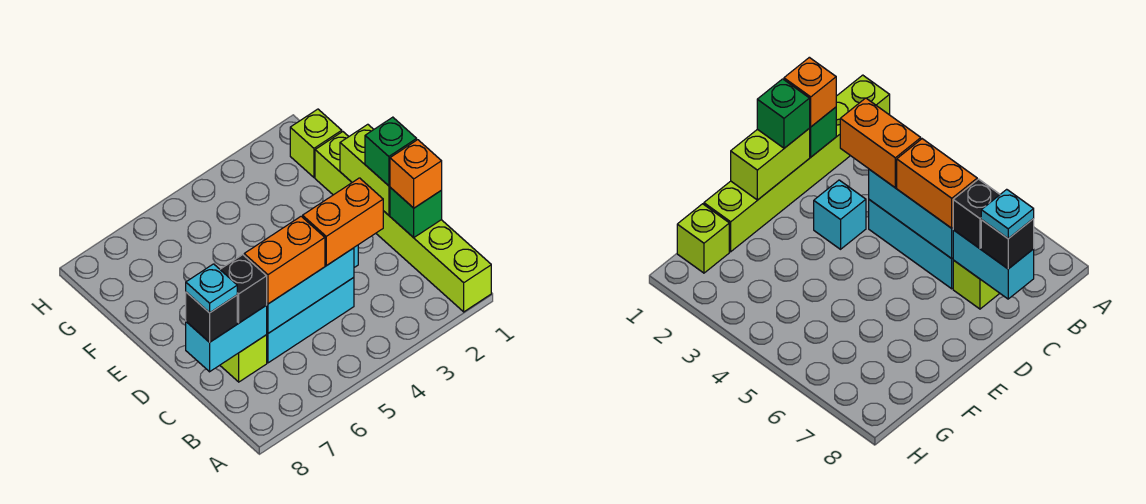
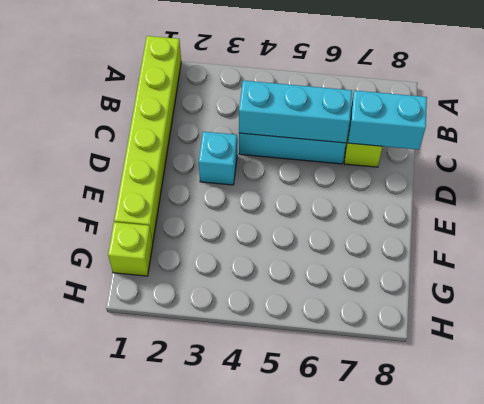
none -> green brick C1 level 2
none -> lime brick D1:E1 level 2
none -> orange brick C1 level 3

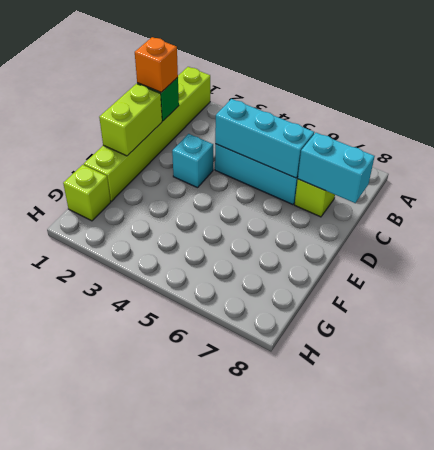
none -> orange brick C3:C4 level 3
none -> orange brick C5:C6 level 3
none -> black brick C7 level 3

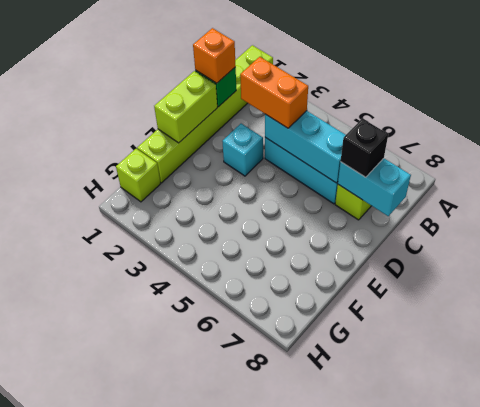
none -> orange brick C5:C6 level 3
none -> black brick C8 level 3
none -> green brick D1 level 3

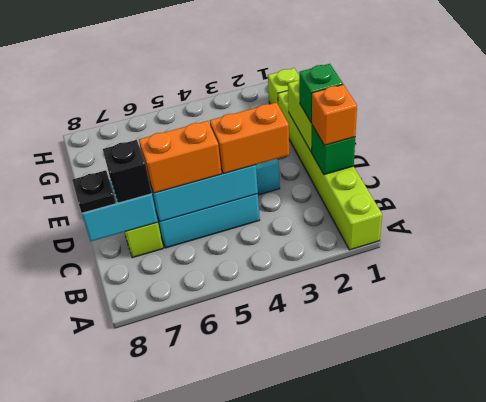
black plate C8 level 3 -> black brick C8 level 3
none -> cyan plate C8 level 4

